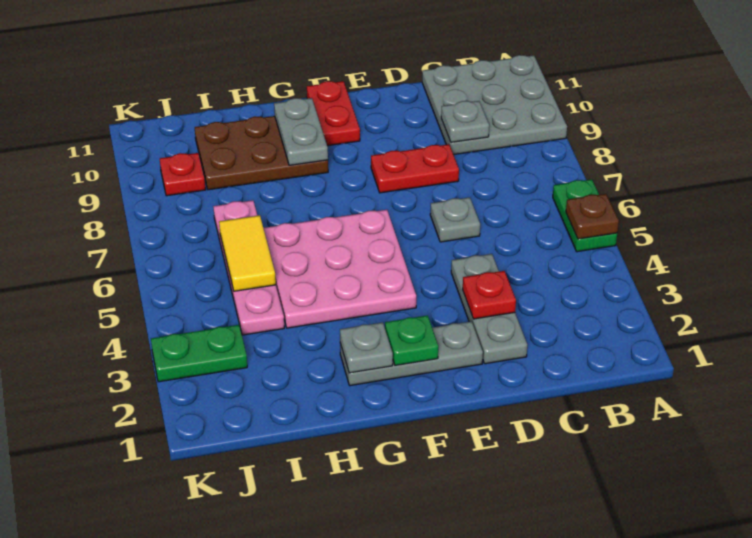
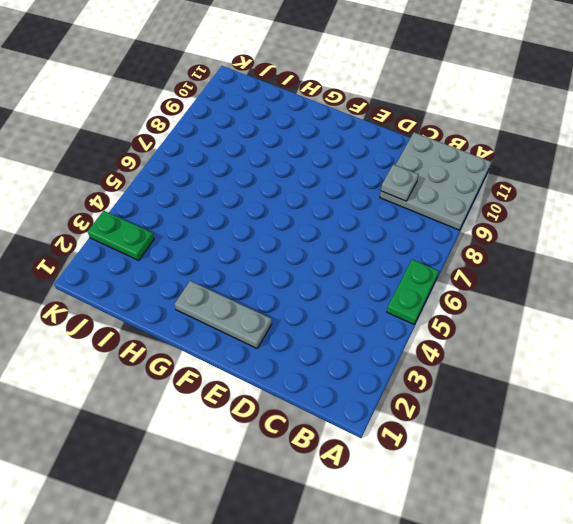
none -> grey plate D2:D4 level 1
none -> grey plate D6 level 1
none -> red plate D8:E8 level 1

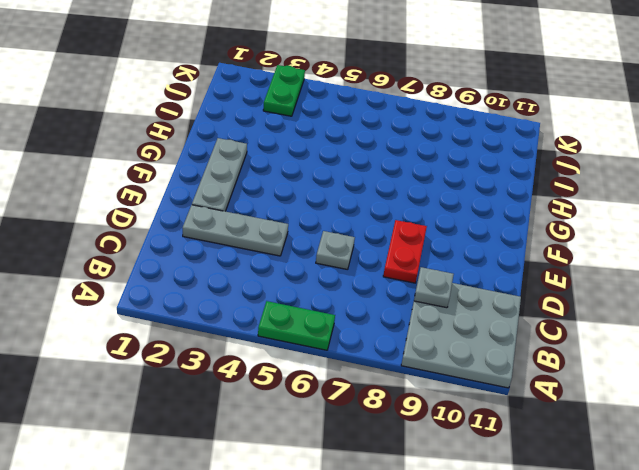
none -> pink plate F4:H6 level 1
none -> red plate F10:F11 level 1
none -> brown plate G9:I10 level 1

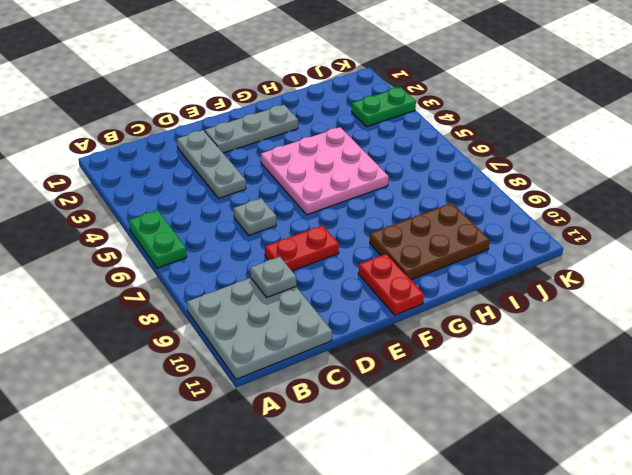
none -> pink plate I4:I7 level 1
none -> red plate J9 level 1
none -> brown plate A5 level 2

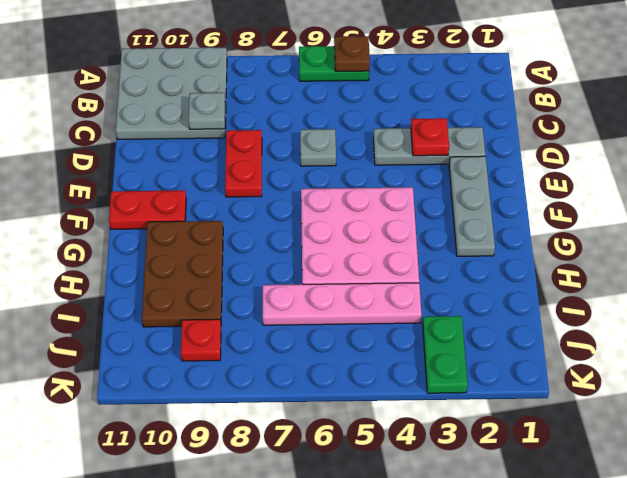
none -> green plate F2 level 2
none -> grey plate G2 level 2
none -> grey plate G9:G10 level 2

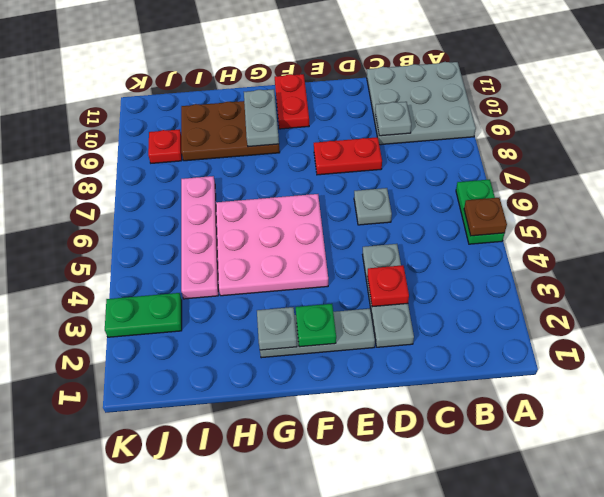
none -> yellow tile I5:I6 level 2

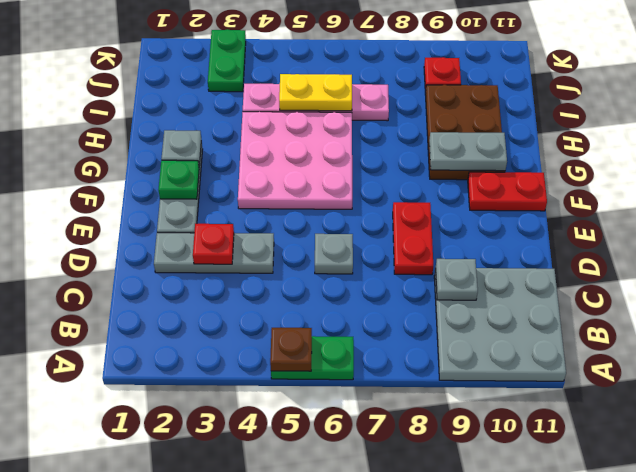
yellow plate I5:I6 level 2 -> yellow tile I5:I6 level 2

